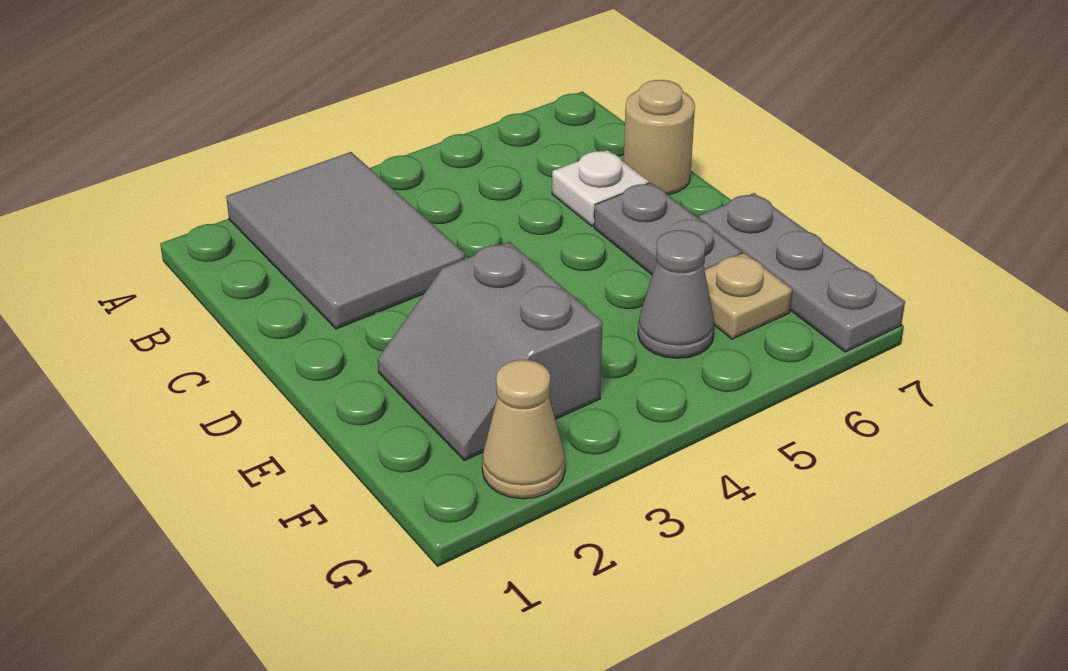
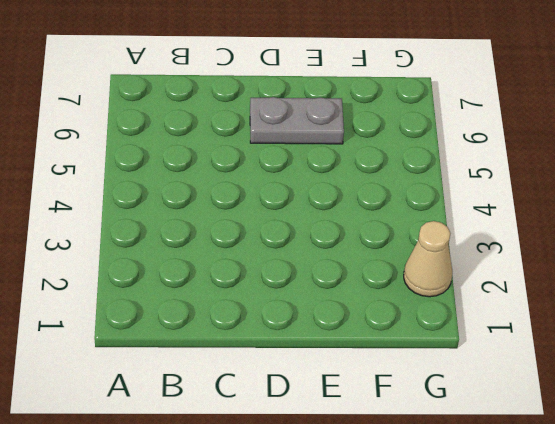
none -> grey tile A2:C3 level 1
none -> white plate C6 level 1

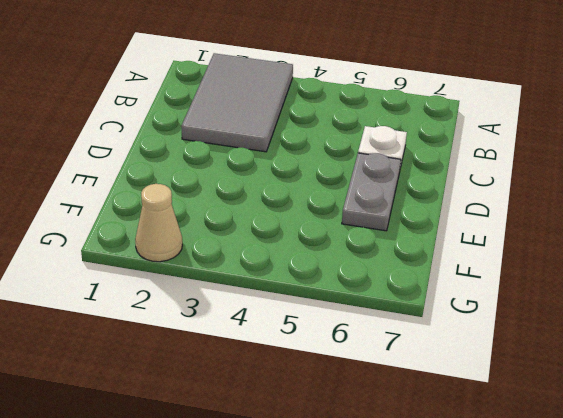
none -> tan round brick C7 level 1
none -> grey slope E2:F3 level 1 top 3

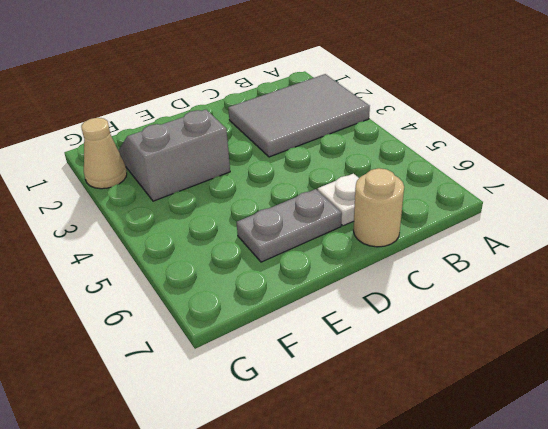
none -> grey plate E7:G7 level 1
none -> grey cone F5 level 1

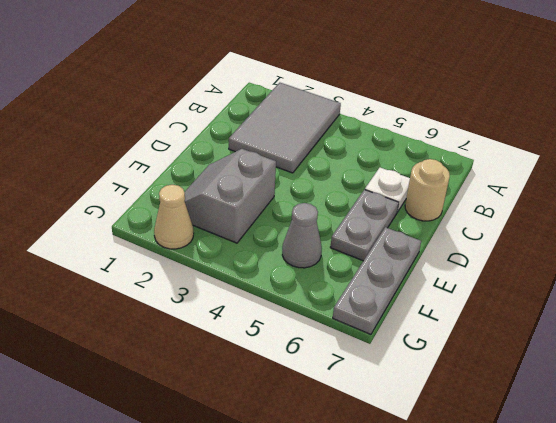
none -> tan plate F6 level 1

